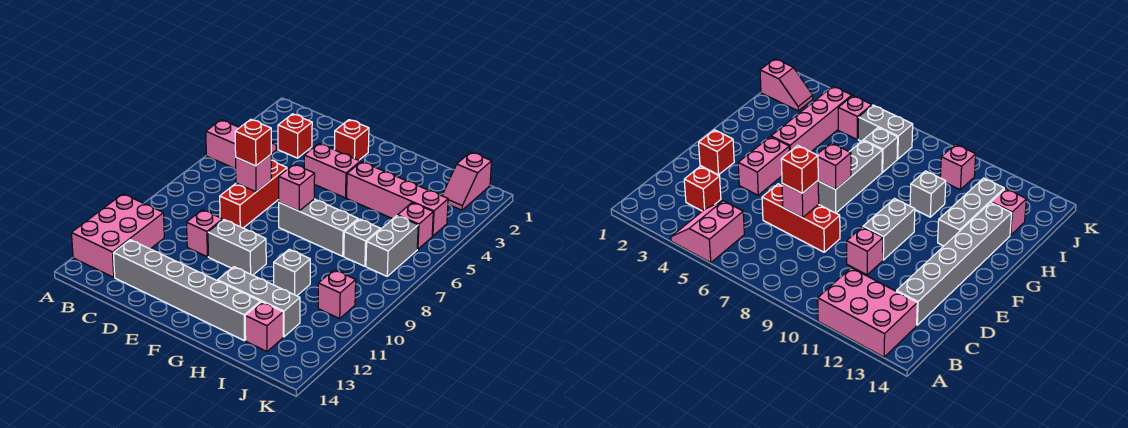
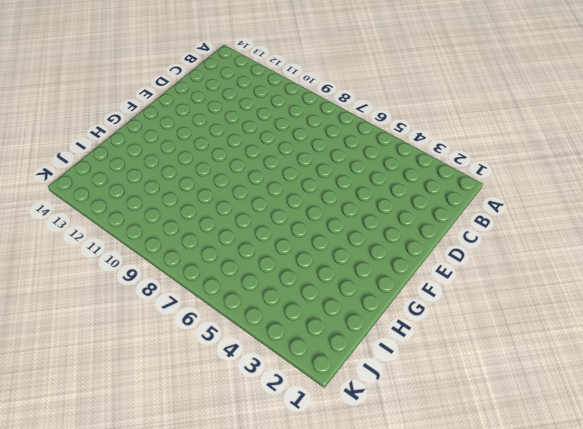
none -> pink slope A4:B5 level 1 top 5
none -> pink brick A11:B13 level 1
none -> red brick C3 level 1

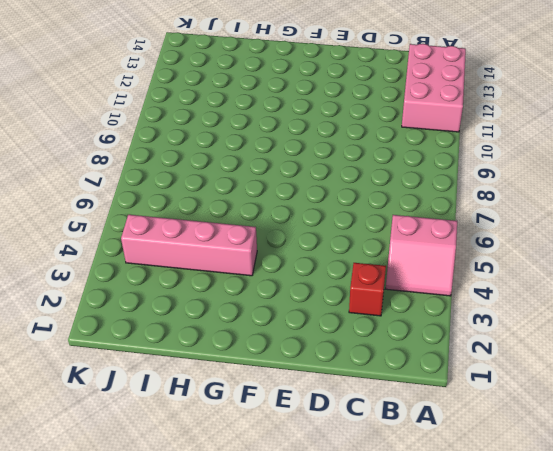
none -> grey brick C13:H13 level 1
none -> red brick D6:D8 level 1
none -> pink brick D10 level 1

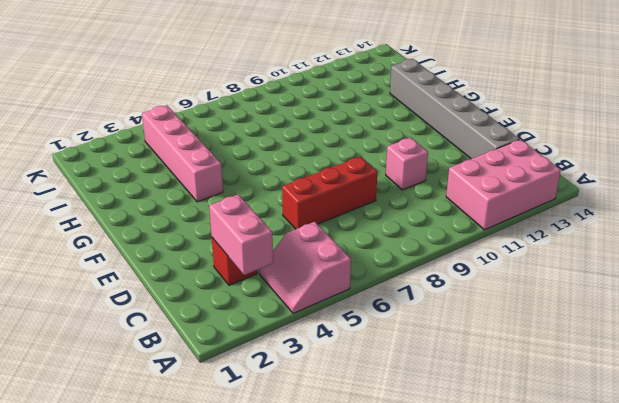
pink brick B3:C3 level 2 -> pink brick E4:F4 level 1
none -> red brick E2 level 1
none -> grey brick E10:F10 level 1
none -> grey brick F7:H7 level 1

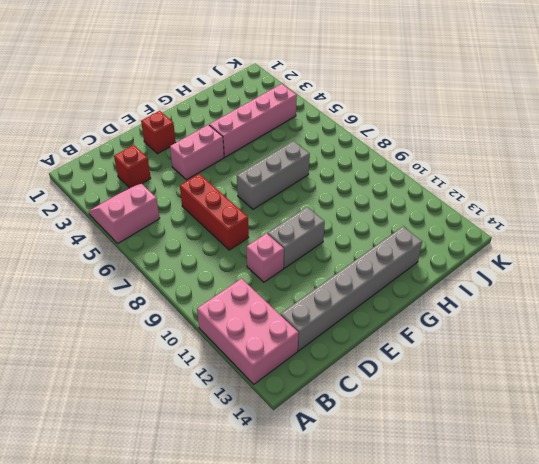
none -> grey brick G12:I12 level 1
none -> grey brick H10 level 1
none -> grey brick I7 level 1

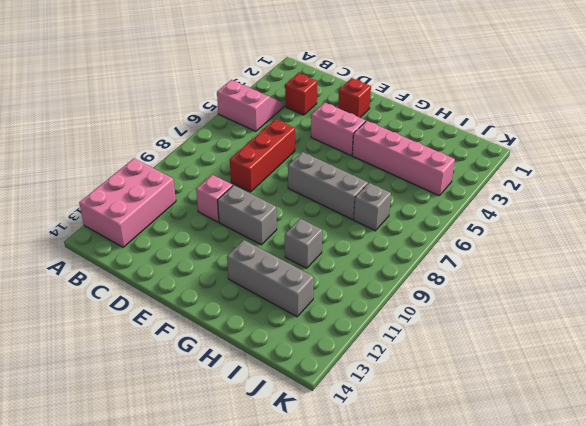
none -> grey brick C13:H13 level 1
none -> pink brick I13 level 1
none -> pink slope J1:J2 level 1 top 1

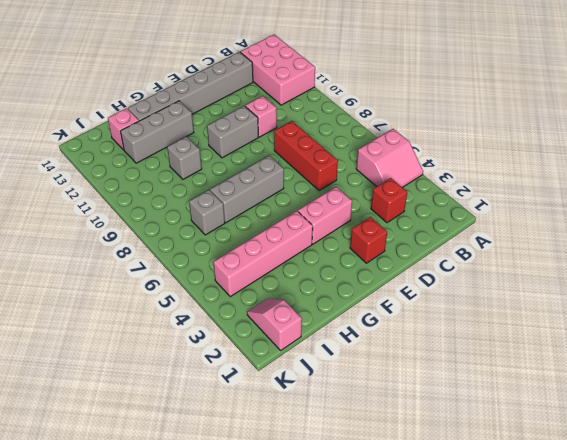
none -> pink brick J5 level 1
none -> grey brick J6:J7 level 1
none -> pink brick J10 level 1

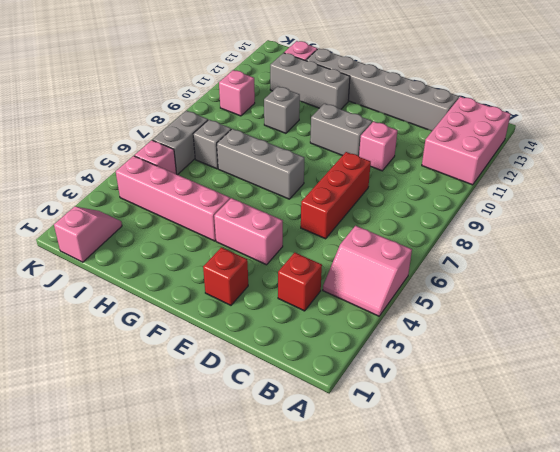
none -> pink brick D7 level 2
none -> pink brick F7 level 2
none -> red brick D7 level 3

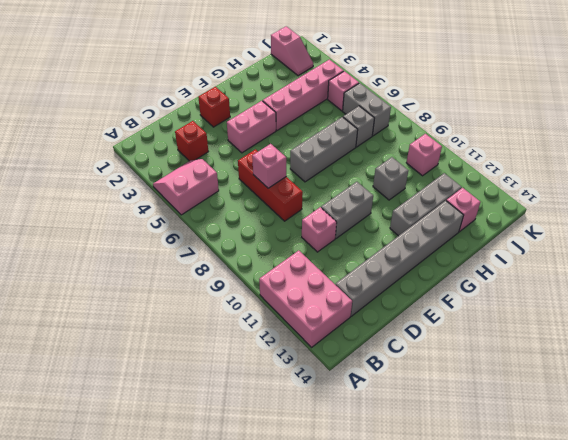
none -> pink brick F7 level 2
none -> red brick D7 level 3

